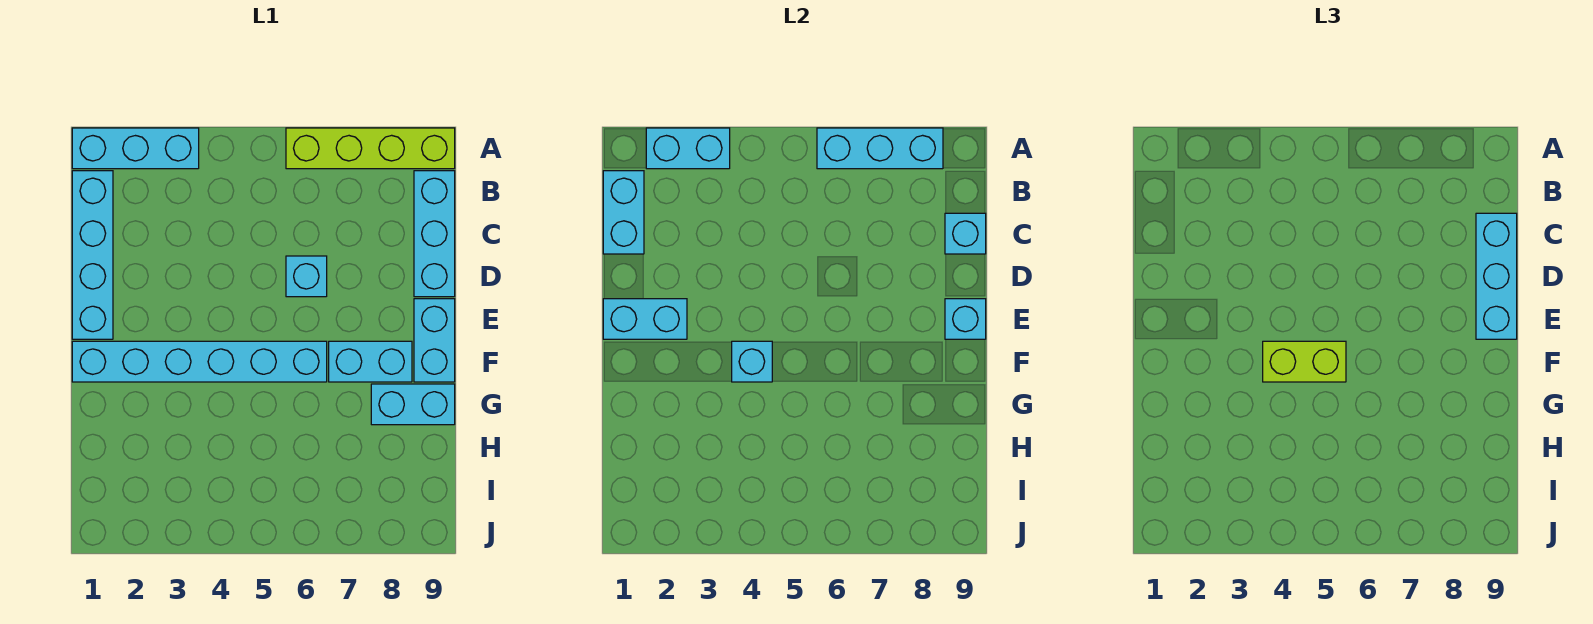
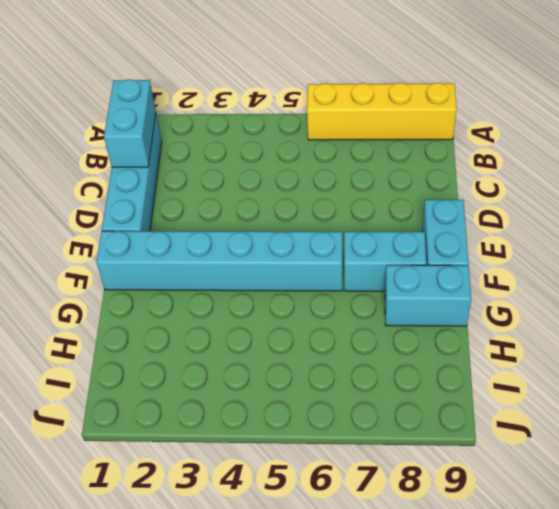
yellow brick A6:A9 level 1 -> lime brick A6:A9 level 1
none -> cyan brick A1:A3 level 1
none -> cyan brick B9:D9 level 1
none -> cyan brick D6 level 1

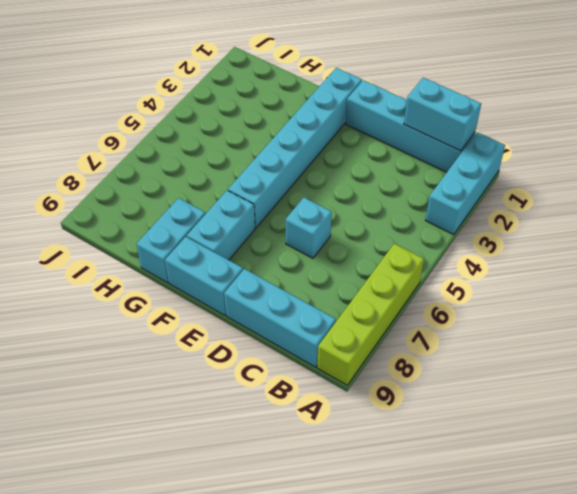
none -> cyan brick A2:A3 level 2
none -> cyan brick A6:A8 level 2
none -> cyan brick C9 level 2

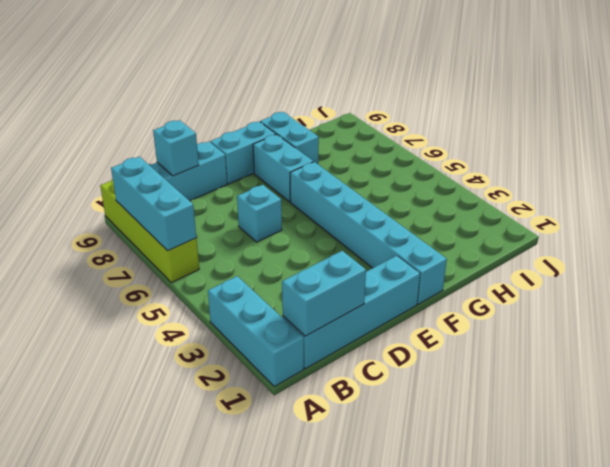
none -> cyan brick A2:A3 level 2
none -> cyan brick E1:E2 level 2
none -> cyan brick E9 level 2

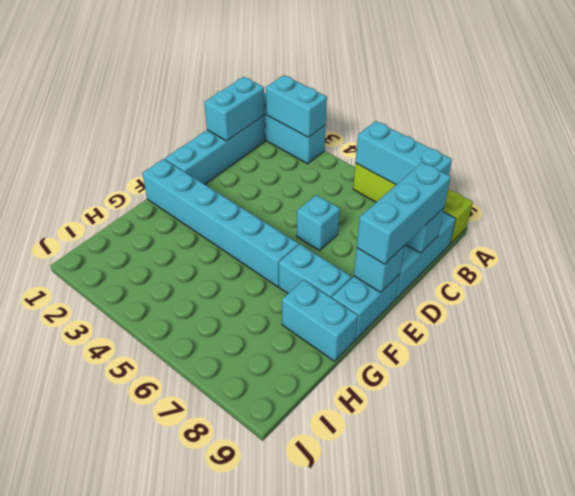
none -> cyan brick E1:E2 level 2
none -> cyan brick F4 level 2
none -> lime brick F4:F5 level 3

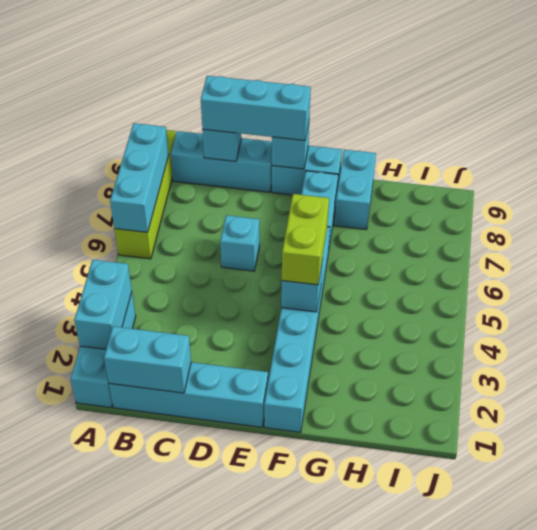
none -> cyan brick E1:E2 level 2

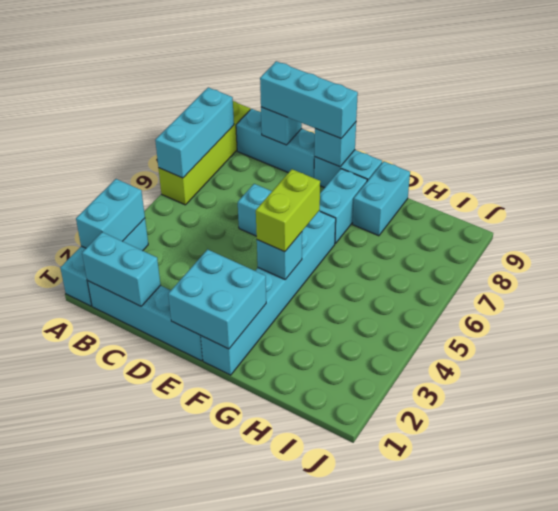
cyan brick E1:F2 level 2 -> cyan brick E1:E2 level 2

